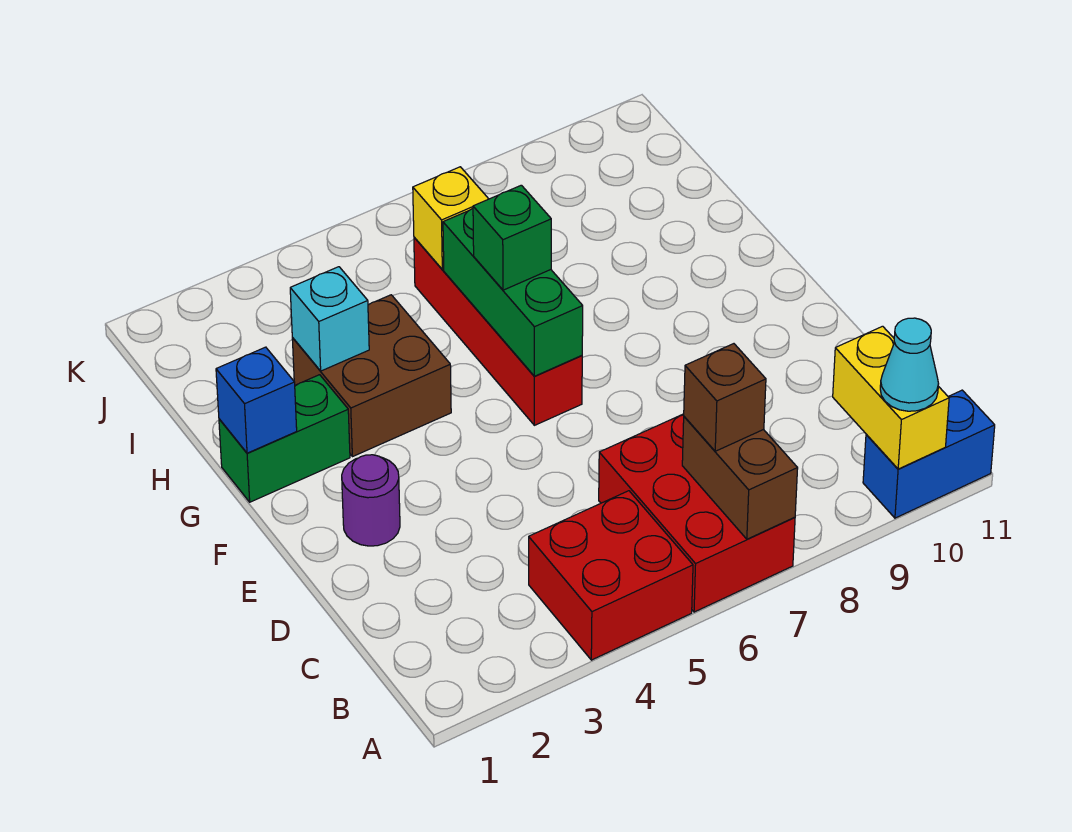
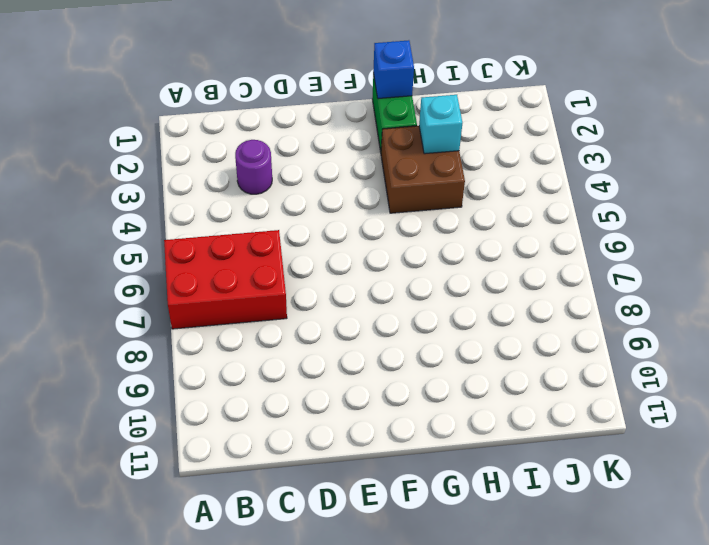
purple round brick C3 level 1 -> purple round brick E2 level 1
none -> red brick A4:B5 level 1
none -> blue brick A10:A11 level 1
none -> red brick F6:I6 level 1

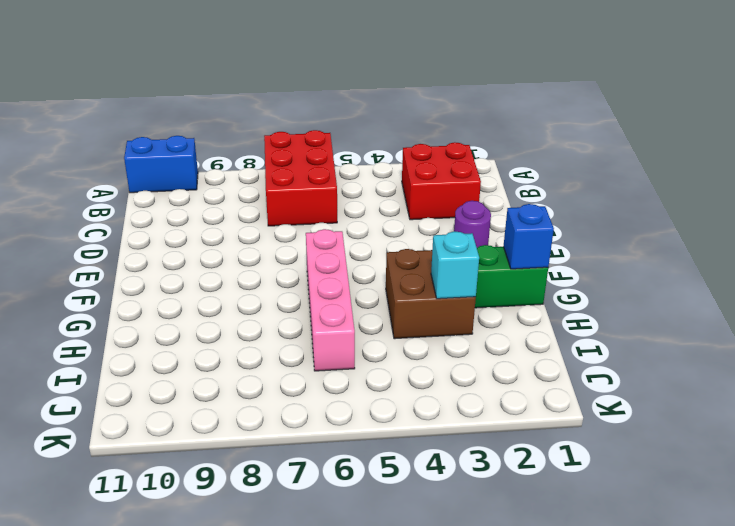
red brick B2:C3 level 1 -> red brick A4:B5 level 1
pink brick F6:I6 level 1 -> red brick F6:I6 level 1
none -> brown brick A7:B7 level 2
none -> yellow brick A10:B10 level 2
none -> green brick F6:H6 level 2

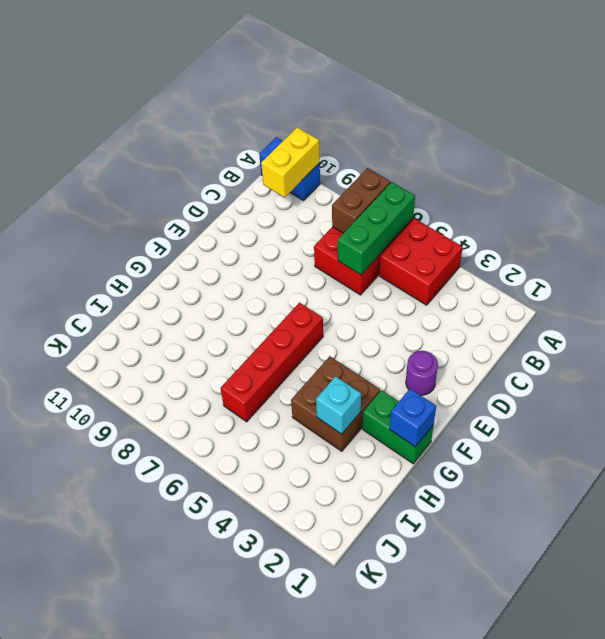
green brick A6:C6 level 2 -> green brick F6:H6 level 2
none -> yellow brick I6 level 2
none -> cyan cone A10 level 3
none -> brown brick B7 level 3

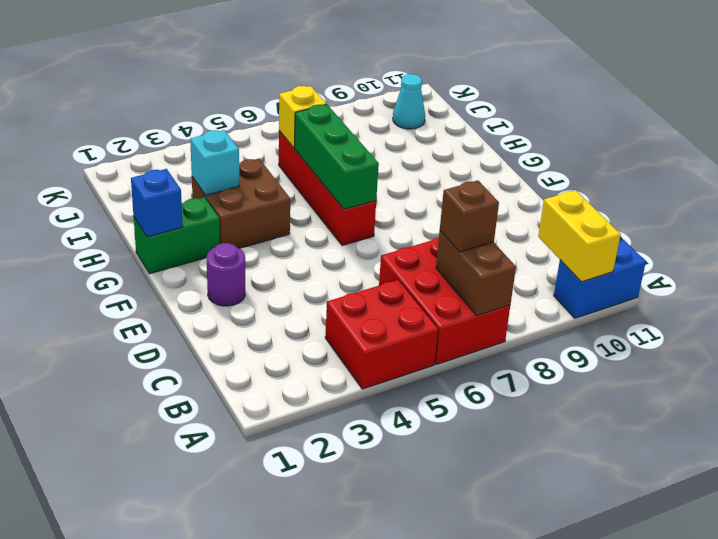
cyan cone J10 level 1 -> cyan cone A10 level 3
none -> green brick G6 level 3

